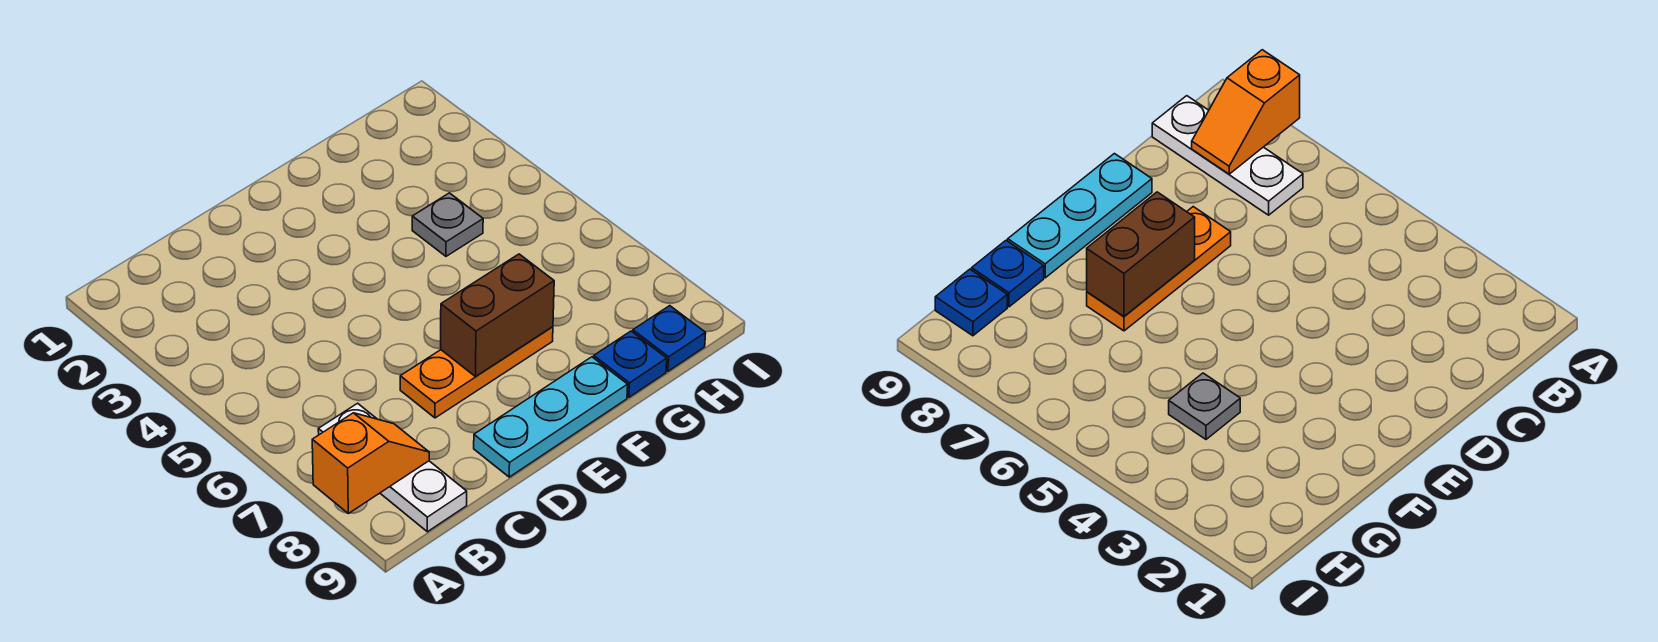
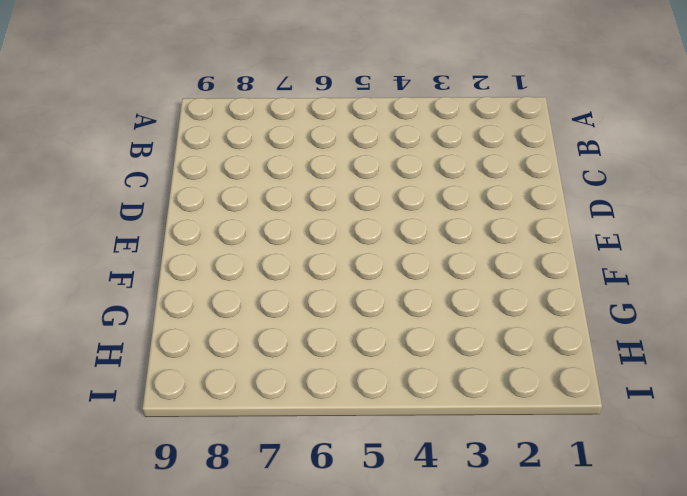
none -> white plate B7:B9 level 1
none -> orange plate D7:F7 level 1

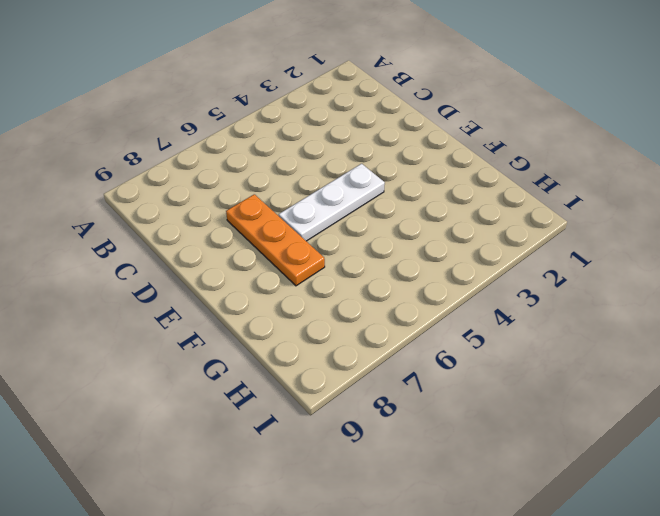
white plate E4:E6 level 1 -> white plate B7:B9 level 1
none -> cyan plate D9:F9 level 1
none -> grey plate G4 level 1

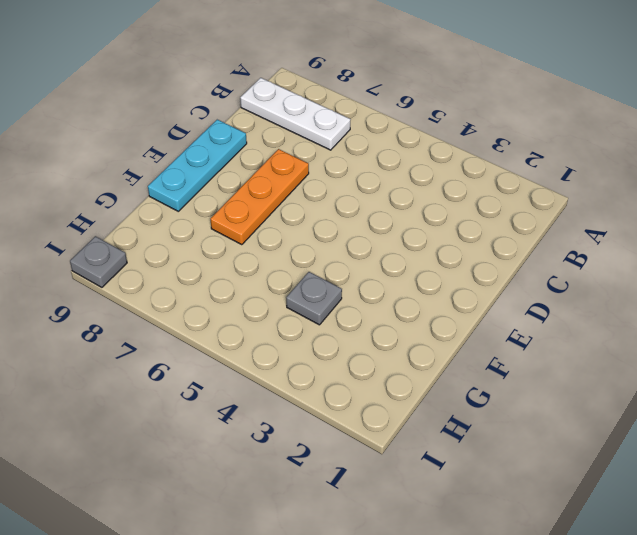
grey plate I9 level 1 -> none
none -> blue plate G9 level 1
none -> blue plate H9 level 1

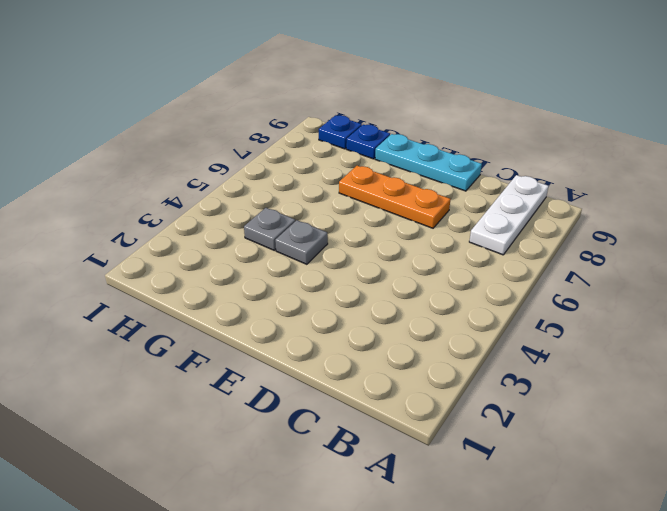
grey plate F4 level 1 -> none
none -> orange slope A8:B8 level 2 top A
none -> brown brick E7:F7 level 2

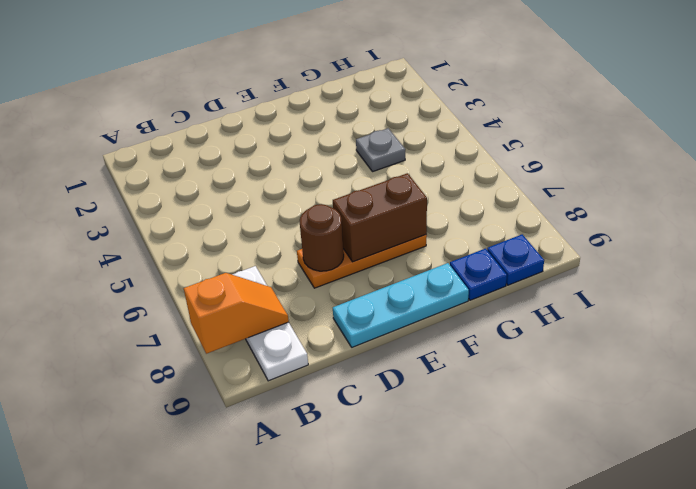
brown round brick D7 level 2 -> none

